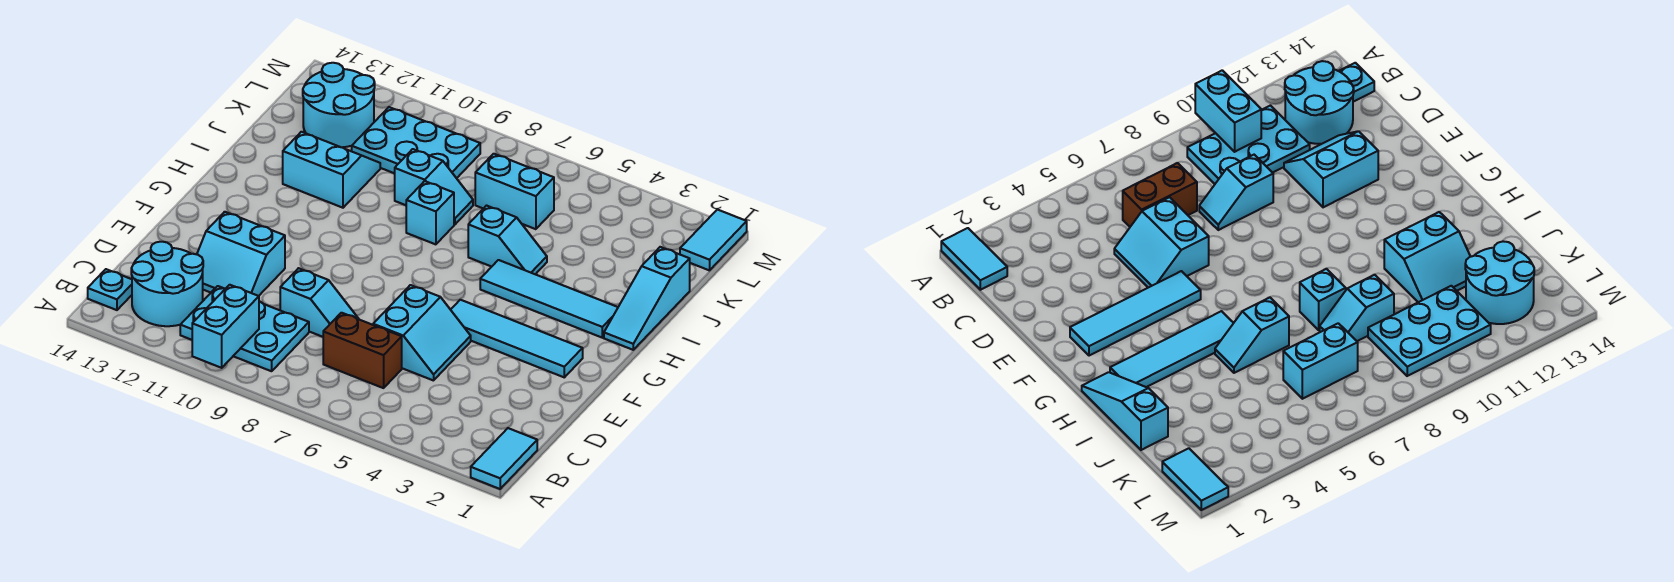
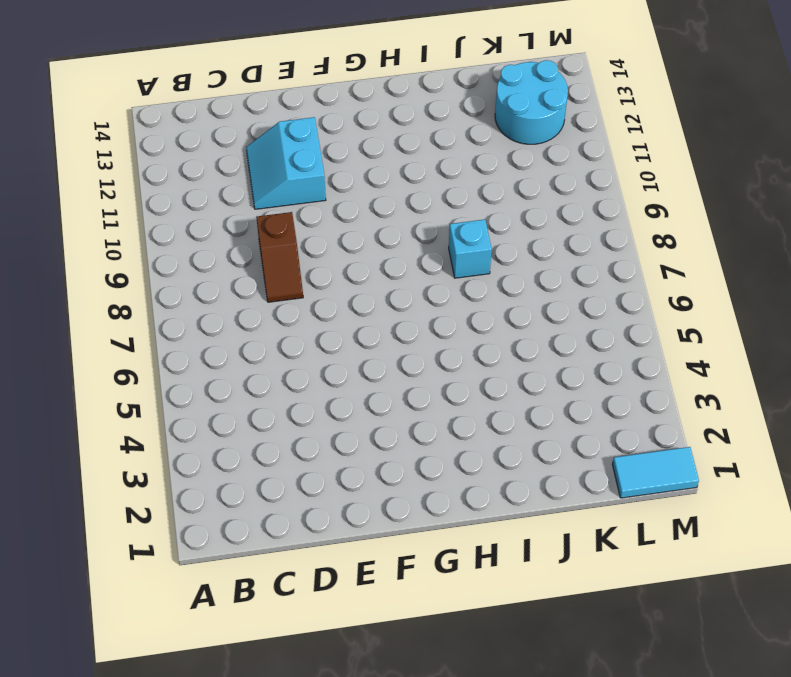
brown slope D8:D9 level 1 top 9 -> cyan slope D8:D9 level 1 top 9
none -> cyan tile A1:B1 level 1
none -> cyan plate B9:C11 level 1
none -> cyan round brick B12:C13 level 1

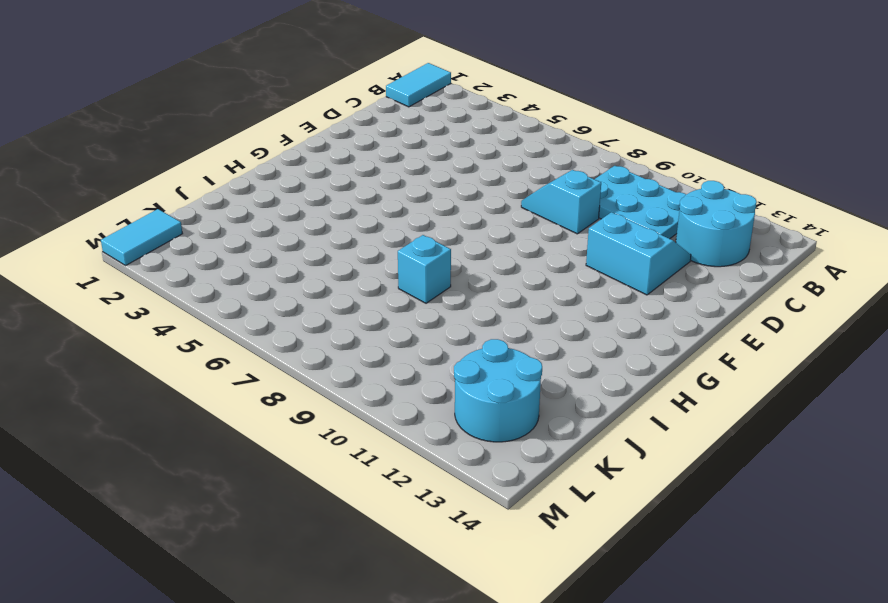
none -> cyan plate B14 level 1
none -> brown brick C6:C7 level 1
none -> cyan slope D5:E6 level 1 top 6

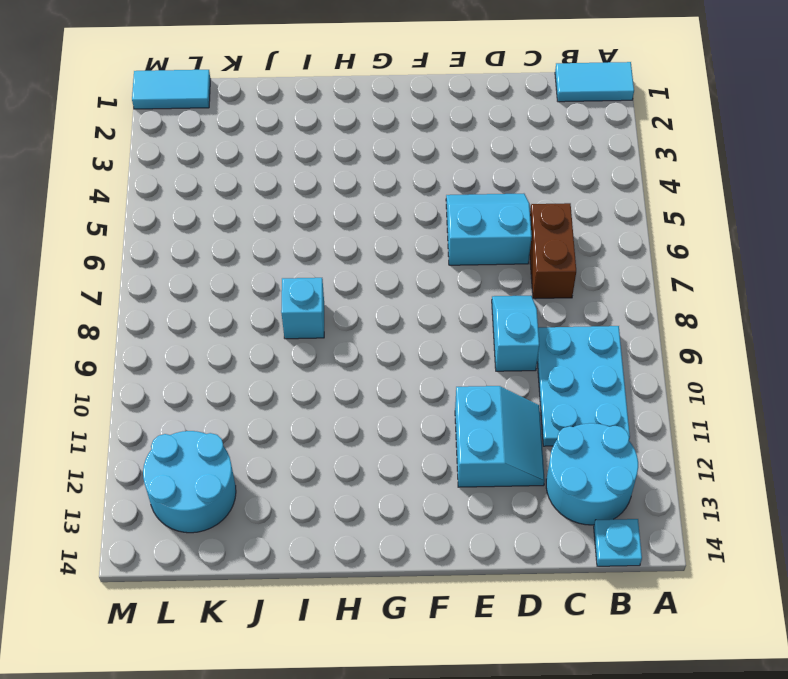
none -> cyan tile F2:F5 level 1
none -> cyan slope H1:J1 level 1 top J
none -> cyan tile H2:H5 level 1

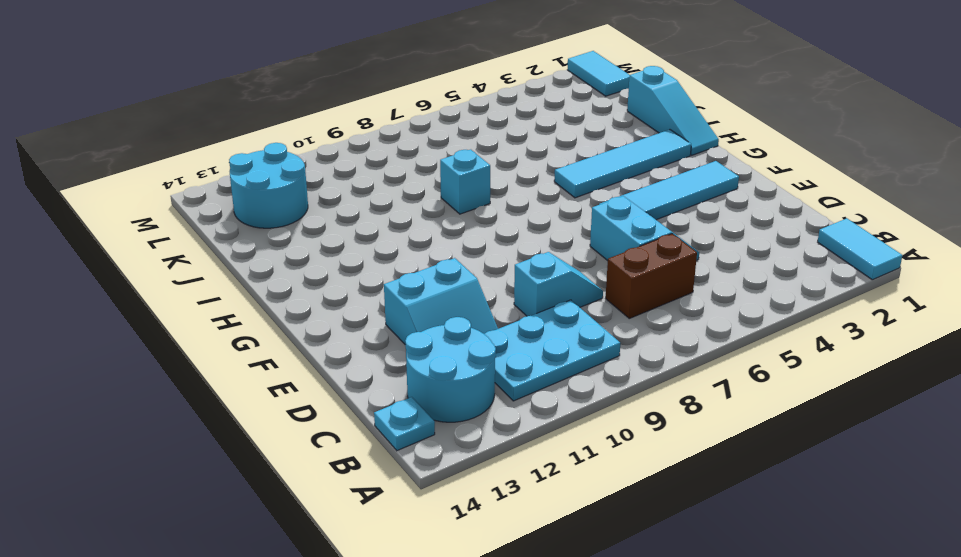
none -> cyan slope I5:I6 level 1 top 6
none -> cyan slope I11:J12 level 1 top I
none -> cyan slope J8:J9 level 1 top 9

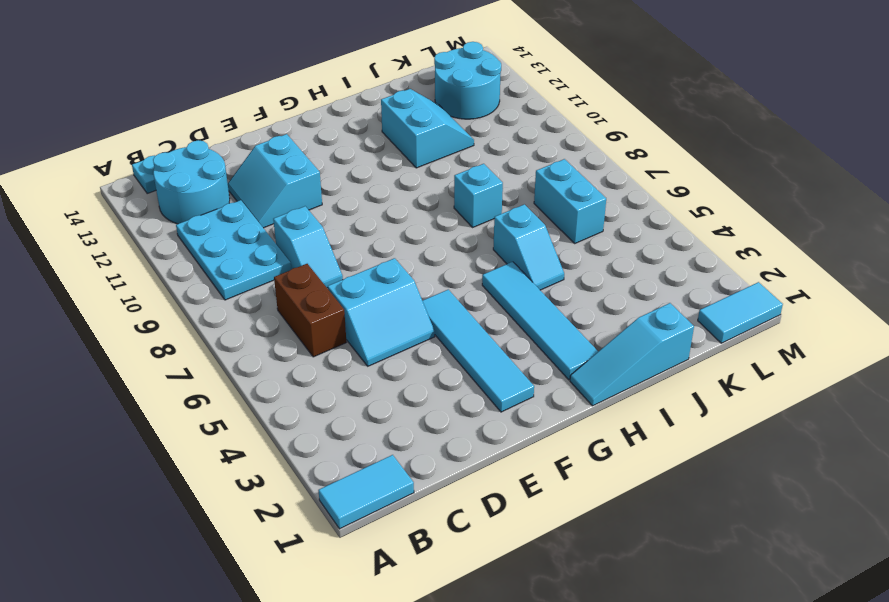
none -> cyan slope J8:J9 level 1 top 9
none -> cyan plate K9:L11 level 1
none -> cyan brick A10:B10 level 2

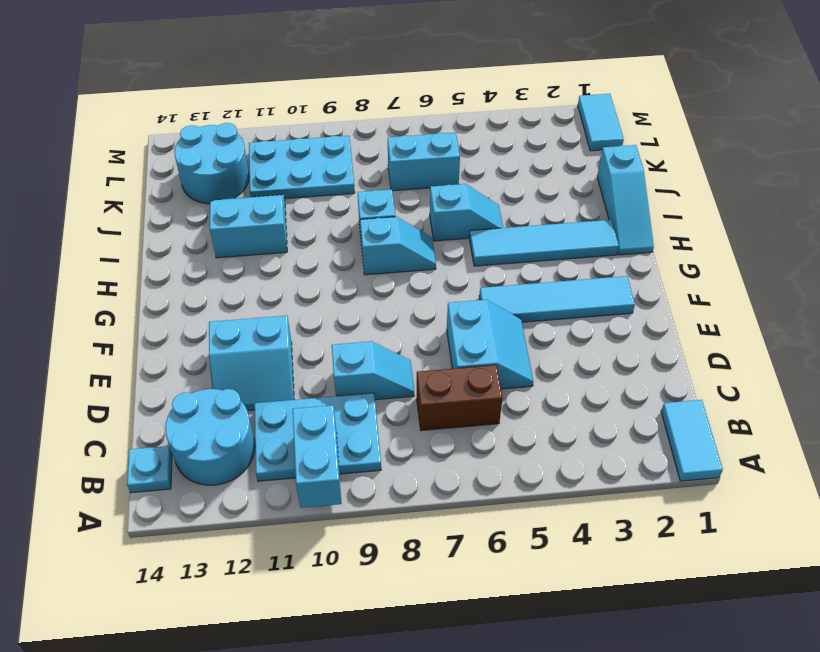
cyan slope H7:H8 level 1 top 8 -> cyan slope J8:J9 level 1 top 9

